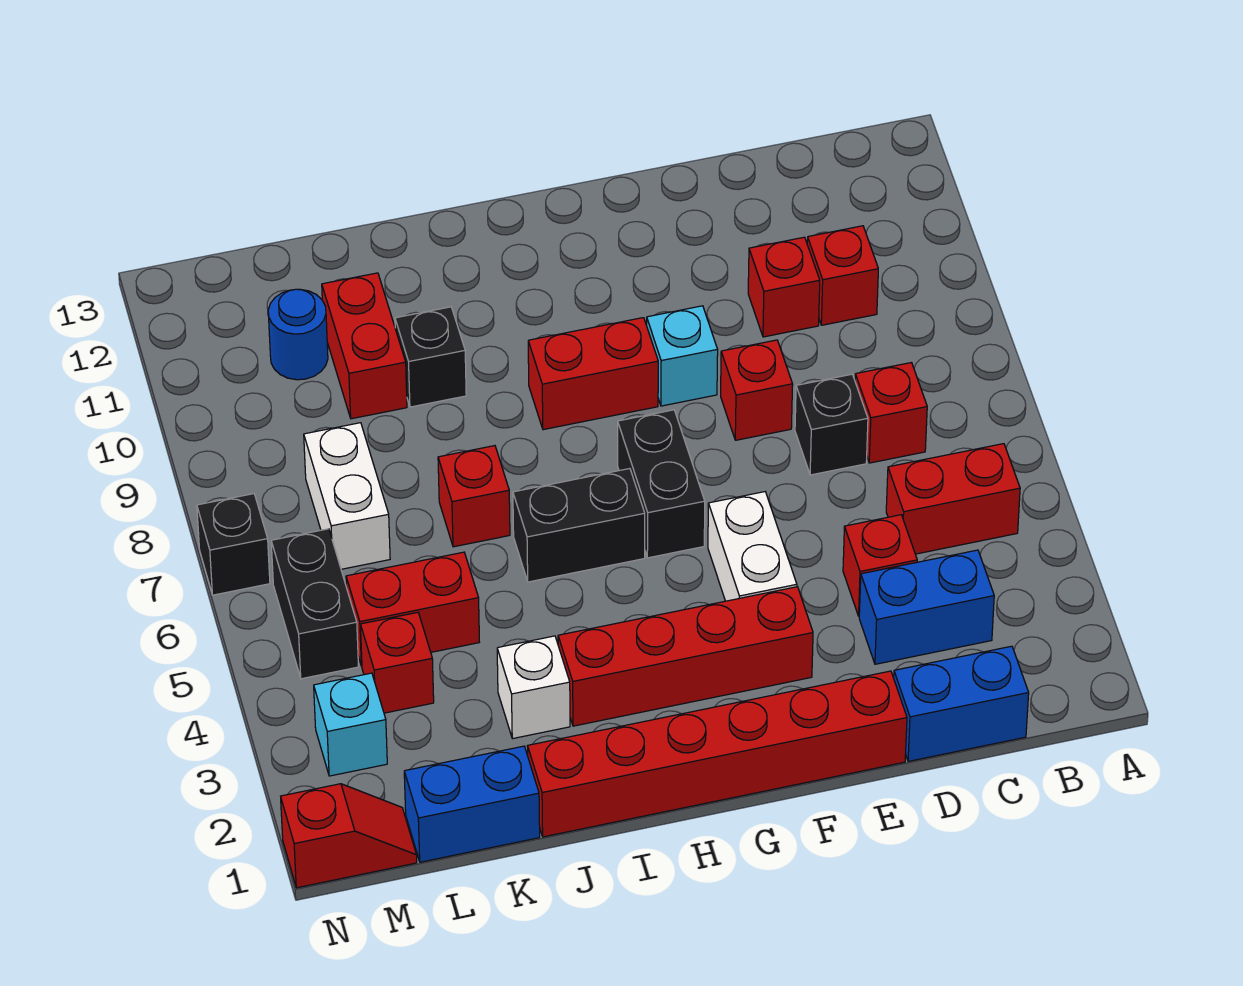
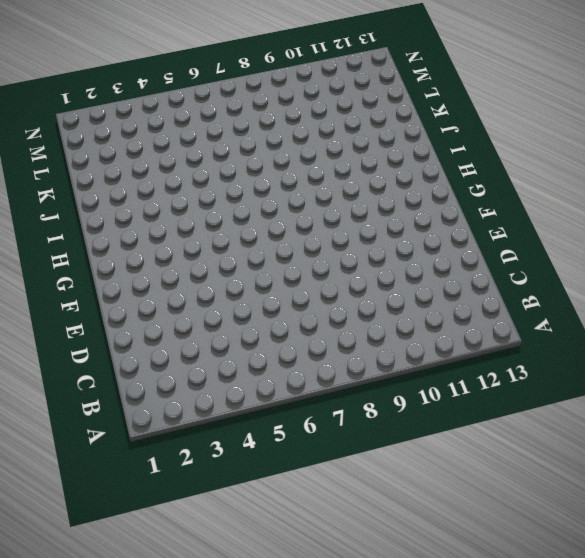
none -> red brick B5:C5 level 1
none -> blue brick C1:D1 level 1
none -> blue brick C3:D3 level 1

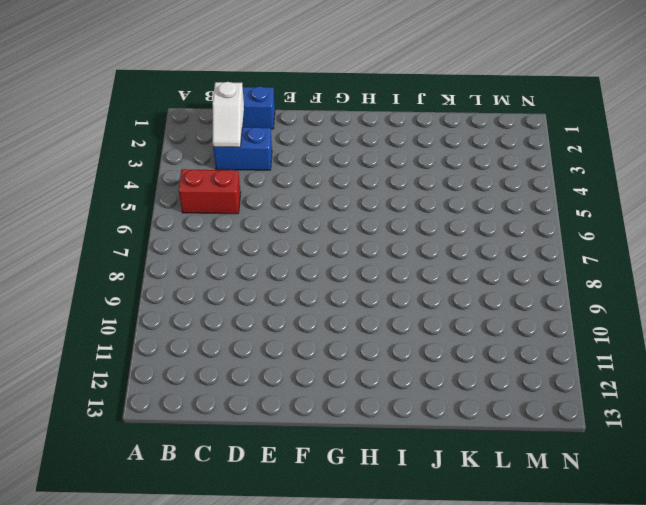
white slope C2:C3 level 2 top 2 -> none
none -> red brick C7 level 1
none -> red brick C10 level 1
none -> red brick D4 level 1

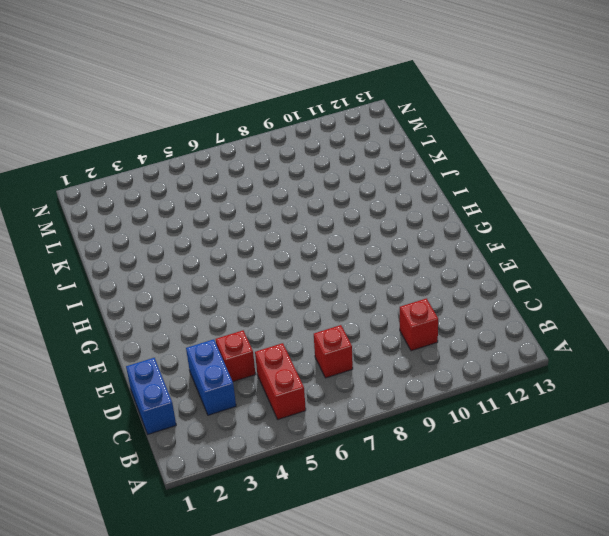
none -> black brick D7 level 1
none -> red brick D10 level 1
none -> red brick E1:J1 level 1

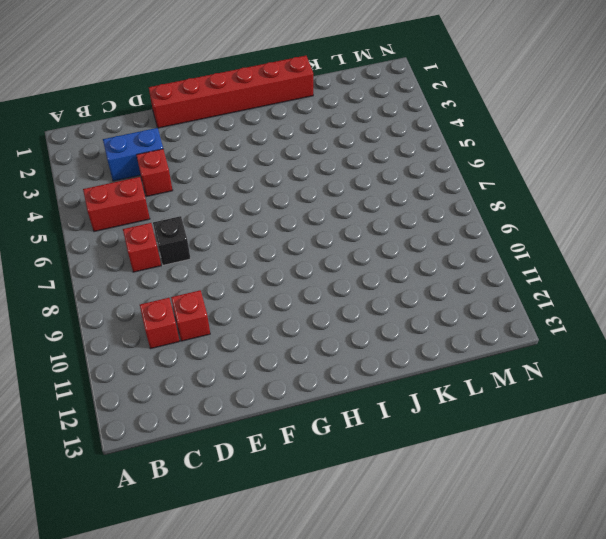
none -> blue brick C1:D1 level 1
none -> red brick E8 level 1
none -> red brick F3:I3 level 1

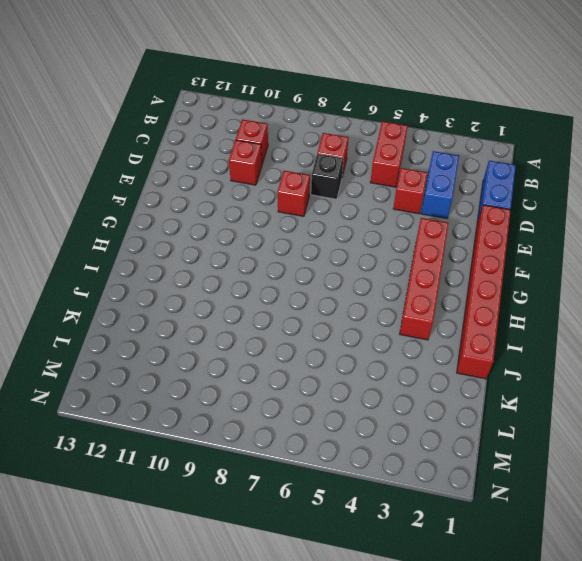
none -> white brick F4:F5 level 1
none -> cyan brick F9 level 1
none -> black brick G6:G7 level 1

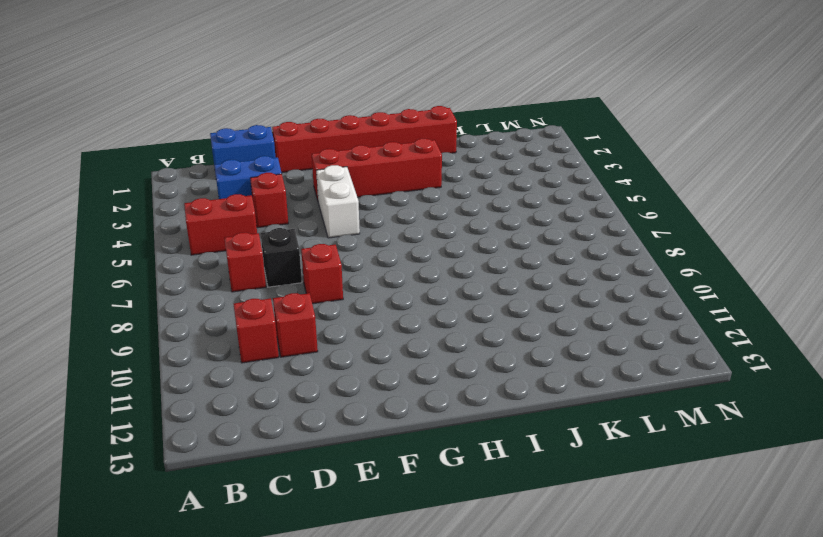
none -> cyan brick F9 level 1
none -> black brick G6:G7 level 1
none -> red brick G9:H9 level 1

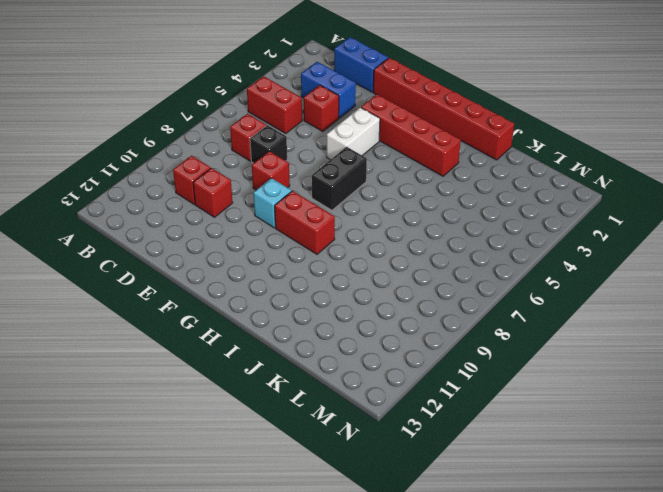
none -> black brick H6:I6 level 1
none -> white brick J3 level 1
none -> red brick J7 level 1

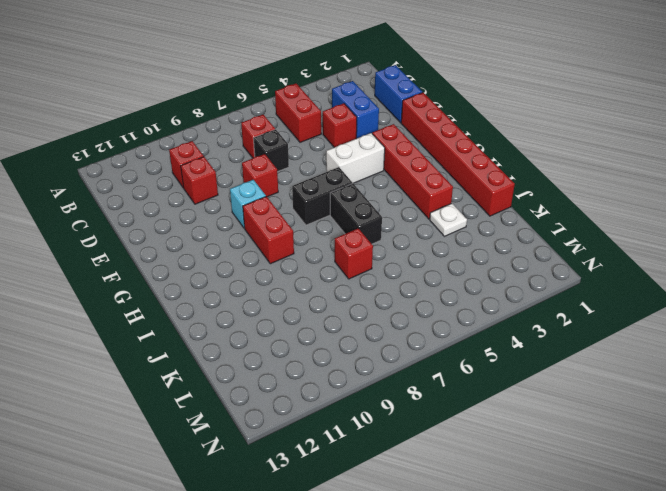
white plate J3 level 1 -> white brick J3 level 1
none -> black brick J10 level 1
none -> blue brick K1:L1 level 1
none -> red brick K5:L5 level 1

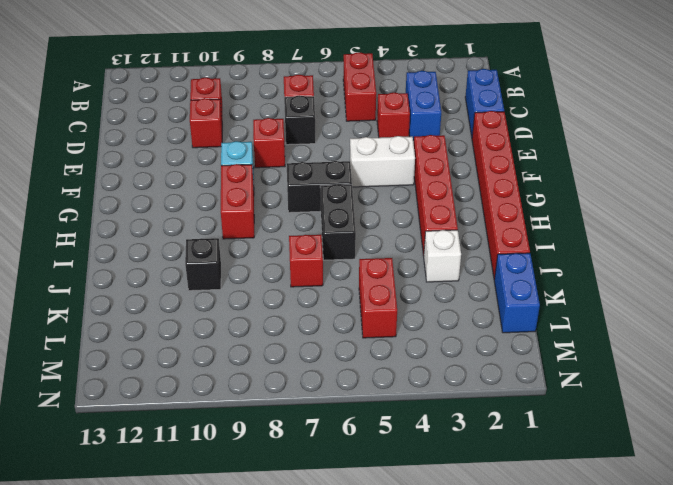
none -> red brick K10:K11 level 1
none -> red brick L4 level 1
none -> white brick L7:L8 level 1

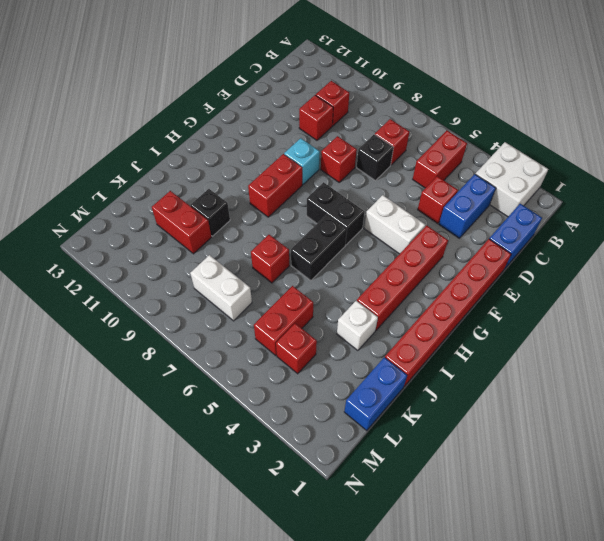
white brick A2:B3 level 1 -> none
none -> blue round brick L11 level 1
none -> red slope M1:N1 level 1 top N
none -> cyan brick M3 level 1

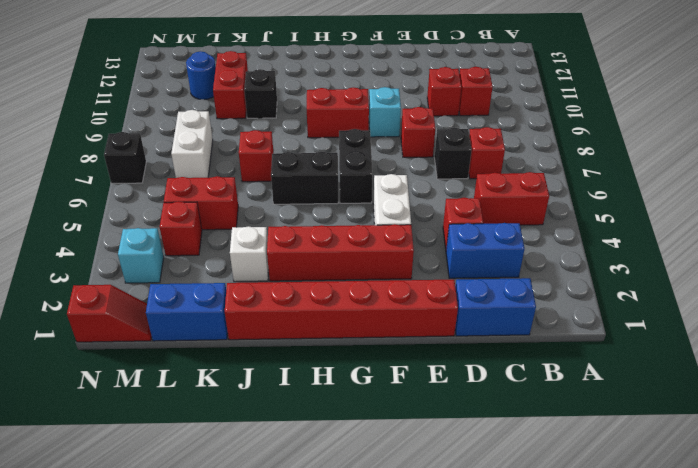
none -> black brick M5:M6 level 1

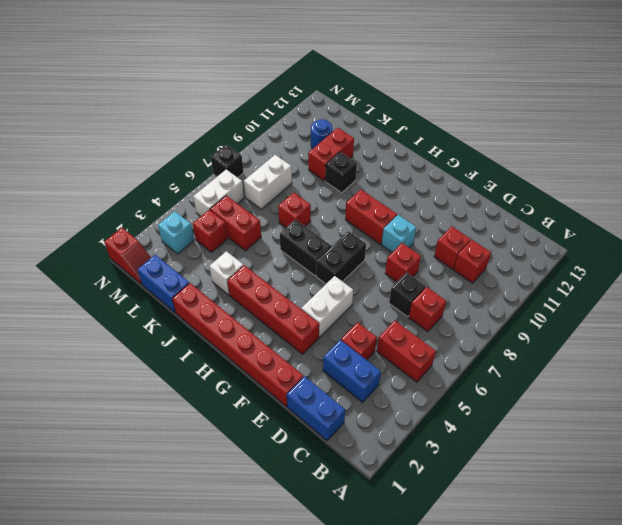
white brick M5:M6 level 1 -> black brick M5:M6 level 1

